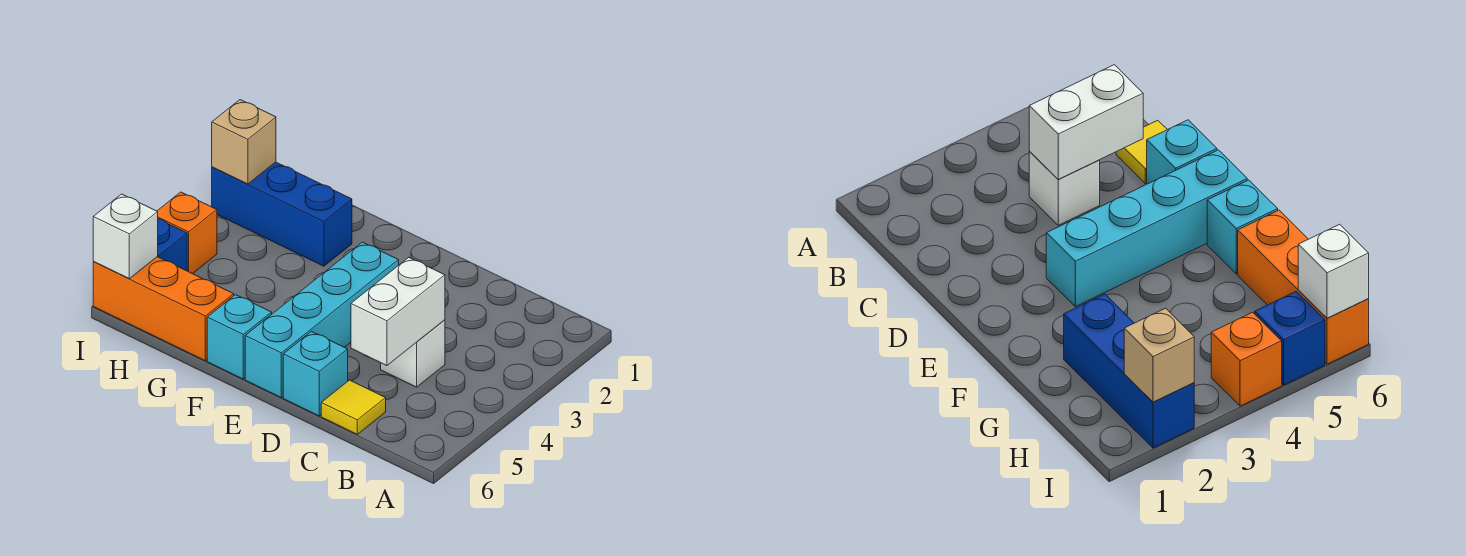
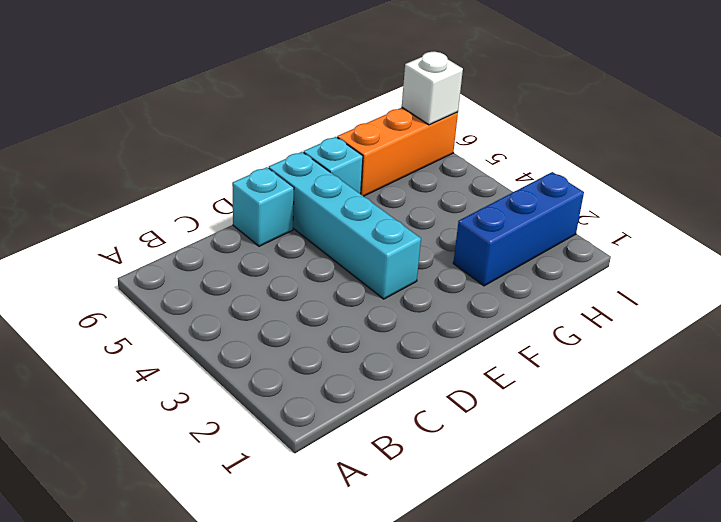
none -> white brick C4 level 1
none -> yellow tile C6 level 1
none -> orange brick I4 level 1

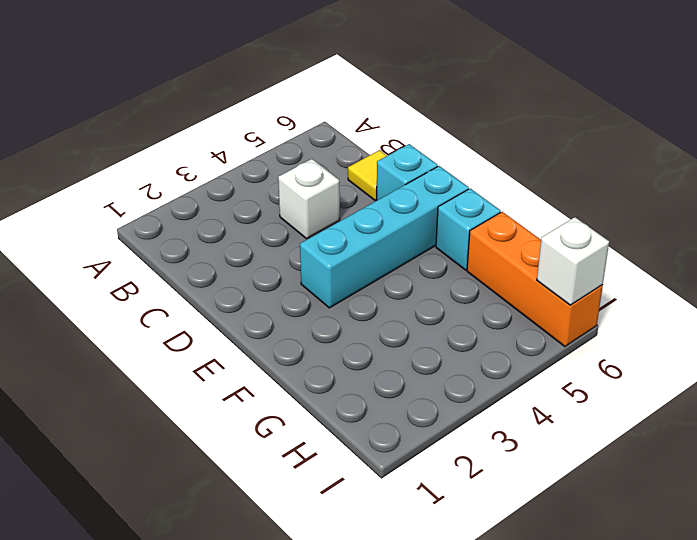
none -> blue brick G2:I2 level 1
none -> orange brick I4 level 1
none -> blue brick I5 level 1

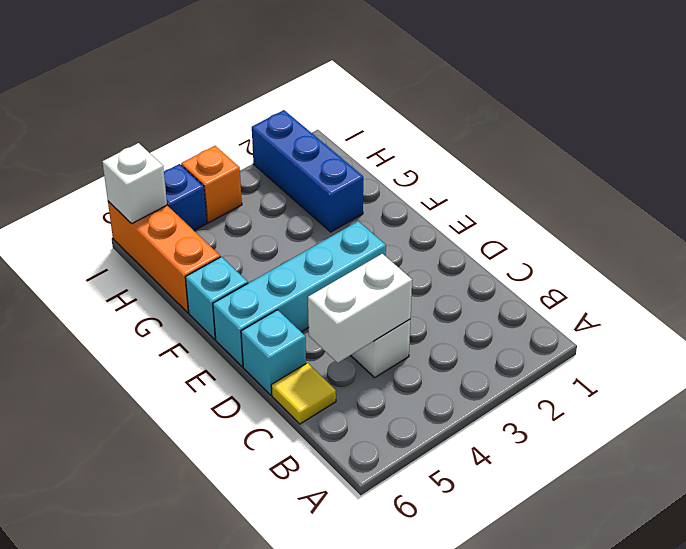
none -> tan brick I2 level 2

